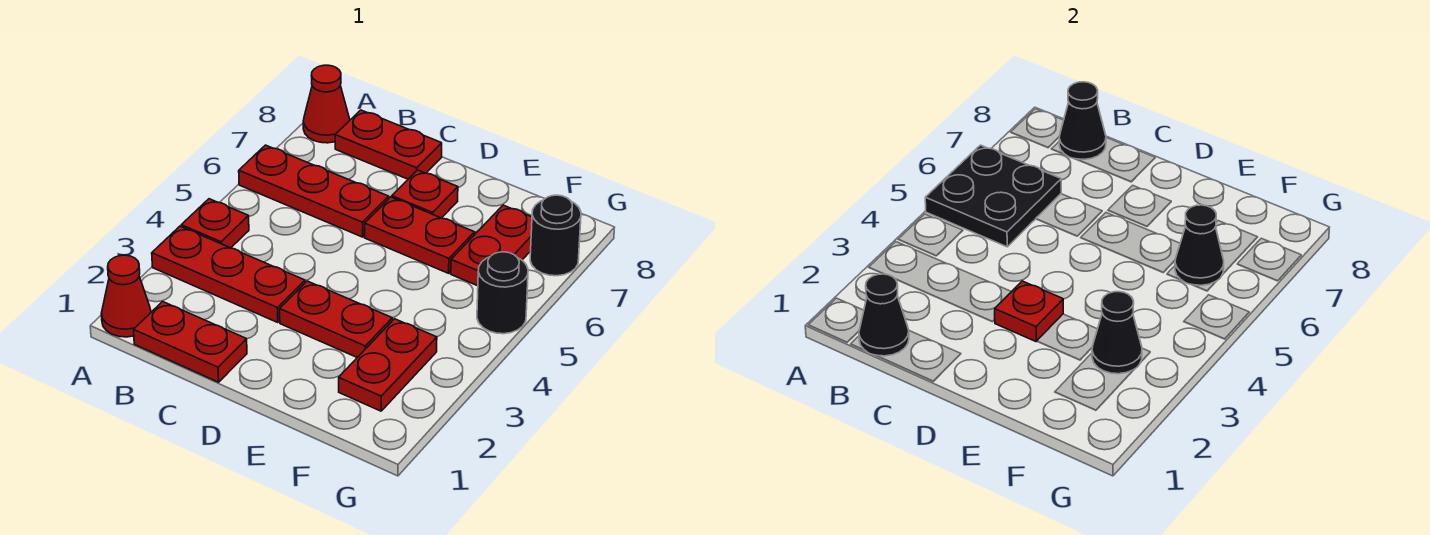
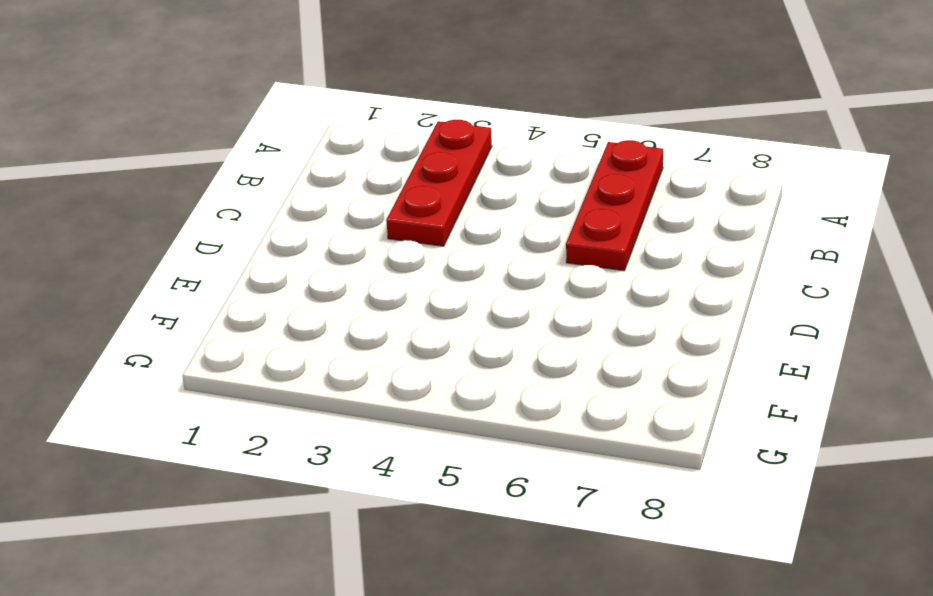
none -> red cone A1 level 1
none -> red plate A4 level 1
none -> red cone A8 level 1

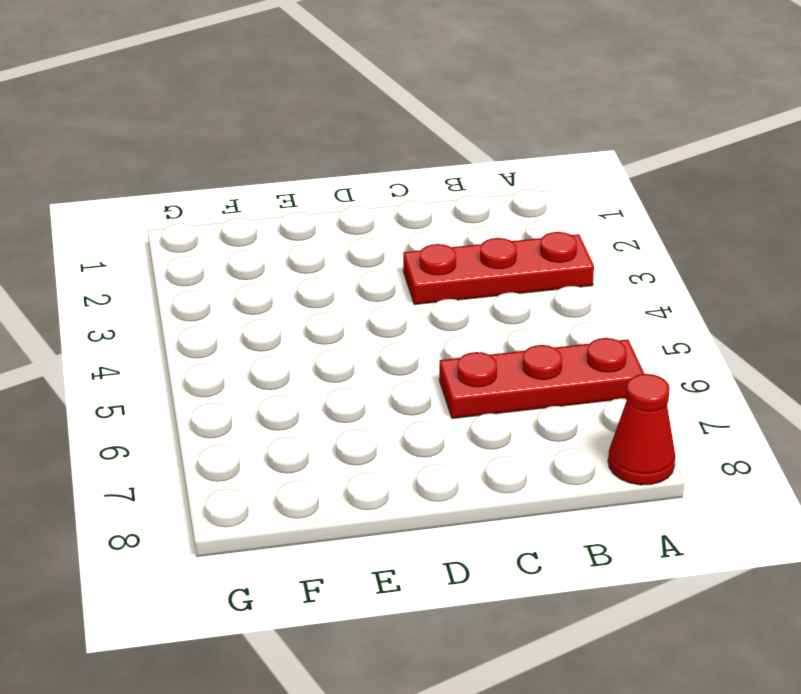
none -> red cone A1 level 1
none -> red plate A4 level 1
none -> red plate B1:C1 level 1

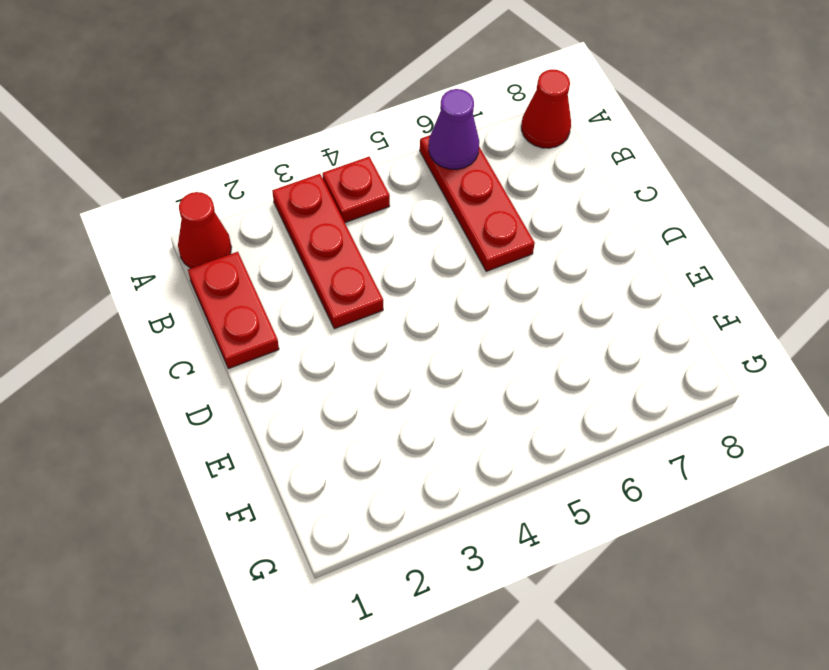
purple cone A6 level 2 -> black plate A5:B6 level 2
none -> red plate B8:C8 level 1
none -> red plate D3:E3 level 1
none -> red plate D6:E6 level 1

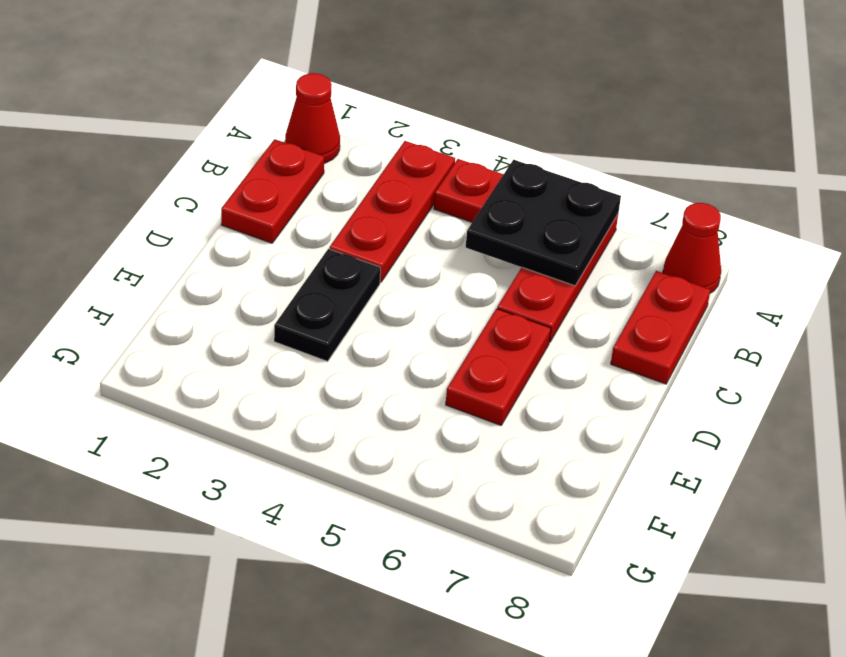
black plate D3:E3 level 1 -> red plate D3:E3 level 1
none -> red plate D7 level 1
none -> red plate F2:F3 level 1
none -> red plate F6:F7 level 1

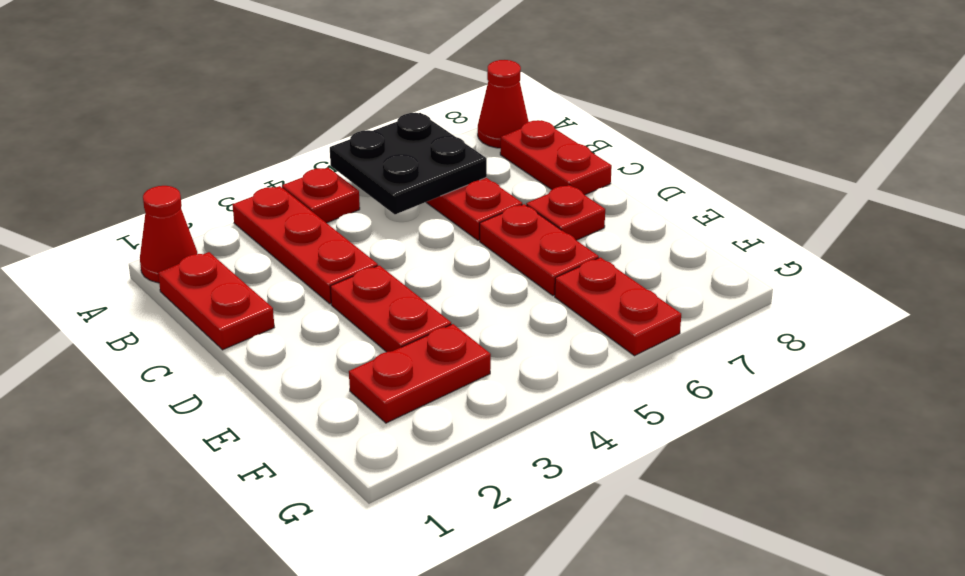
red plate F6:G6 level 1 -> red plate F6:F7 level 1
none -> black round brick G5 level 1
none -> black round brick G7 level 1
none -> black cone B1 level 2

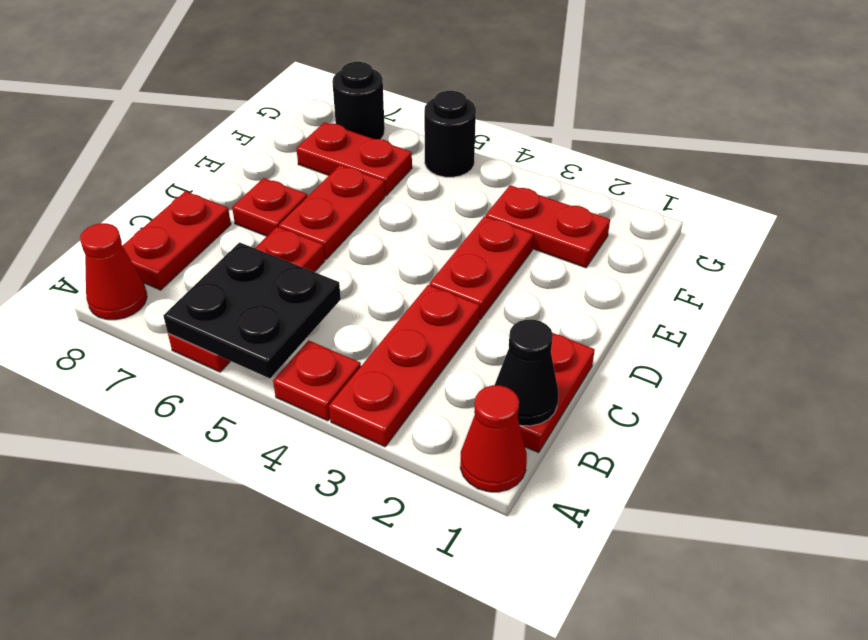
none -> black cone B8 level 2
none -> red plate D3 level 2
none -> black cone F3 level 2

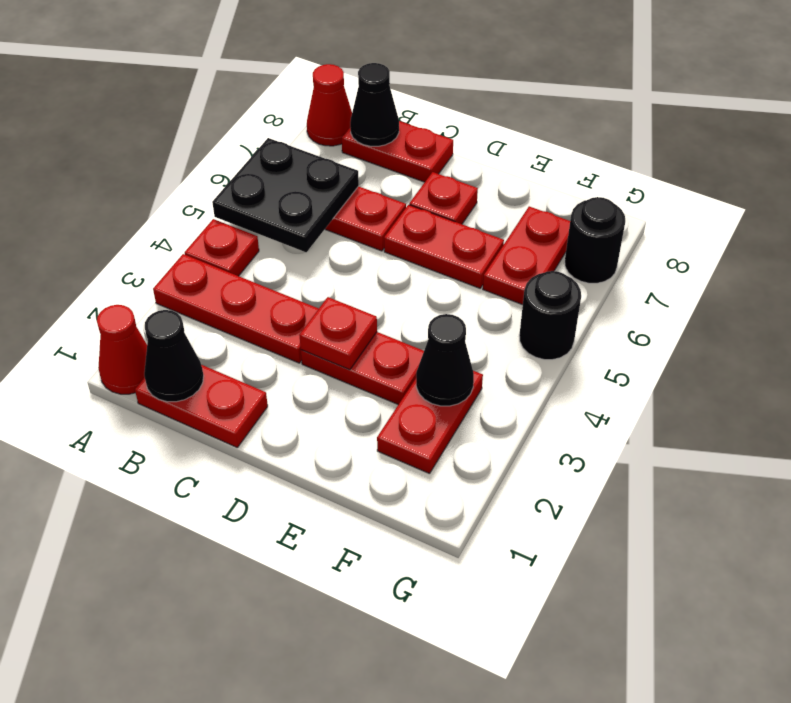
none -> black cone F6 level 2

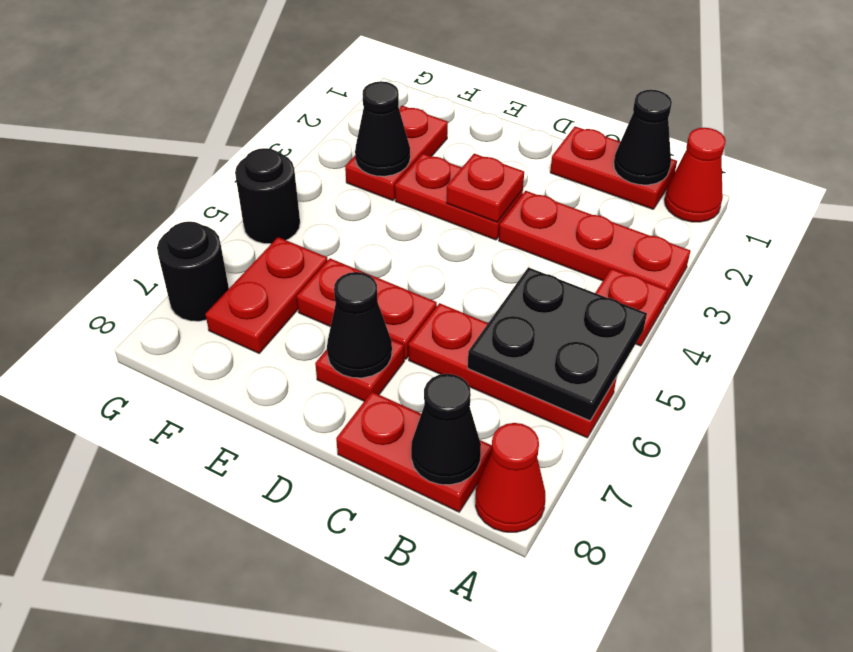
black cone D7 level 2 -> black cone F6 level 2

